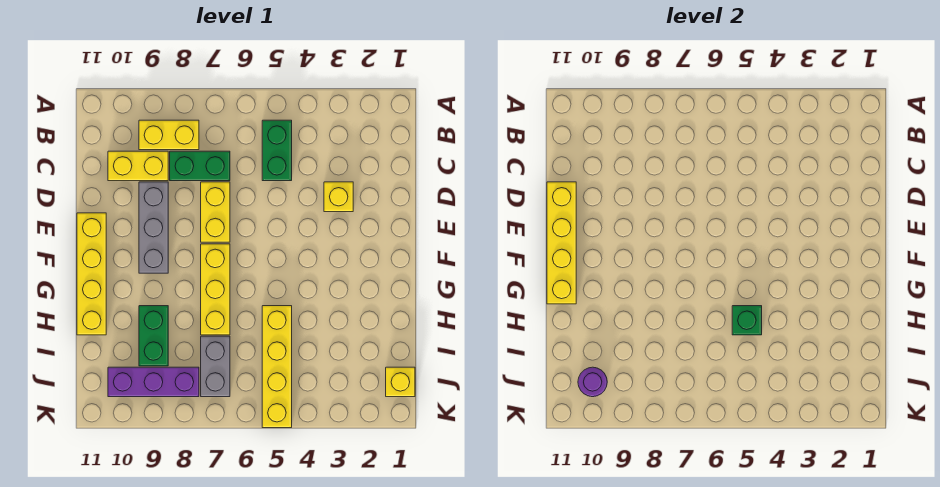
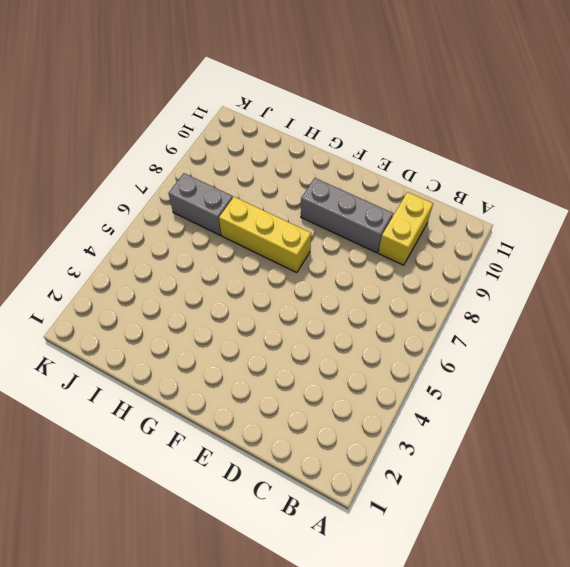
none -> green brick B5:C5 level 1
none -> yellow brick B8:B9 level 1
none -> green brick C7:C8 level 1

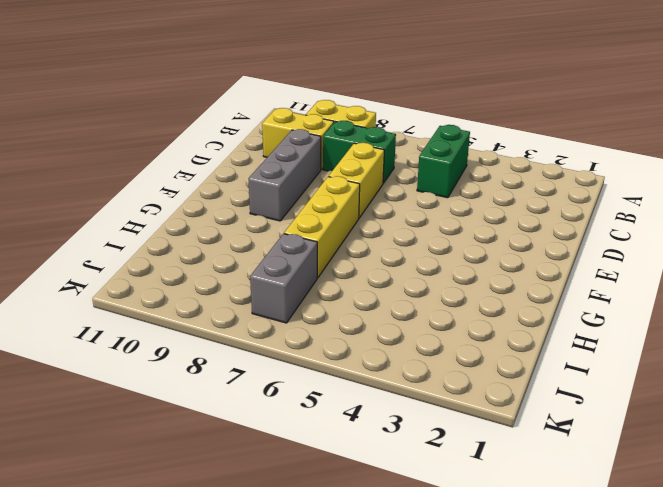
none -> yellow brick D3 level 1
none -> yellow brick E11:H11 level 1
none -> yellow brick H5:K5 level 1

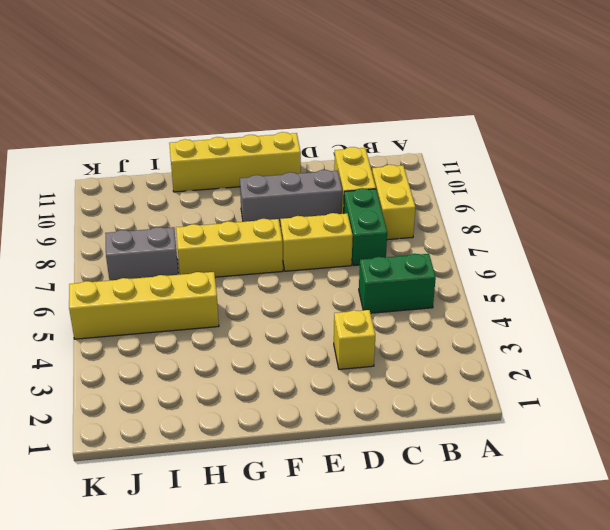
none -> green brick H9:I9 level 1
none -> yellow brick J1 level 1
none -> purple brick J8:J10 level 1

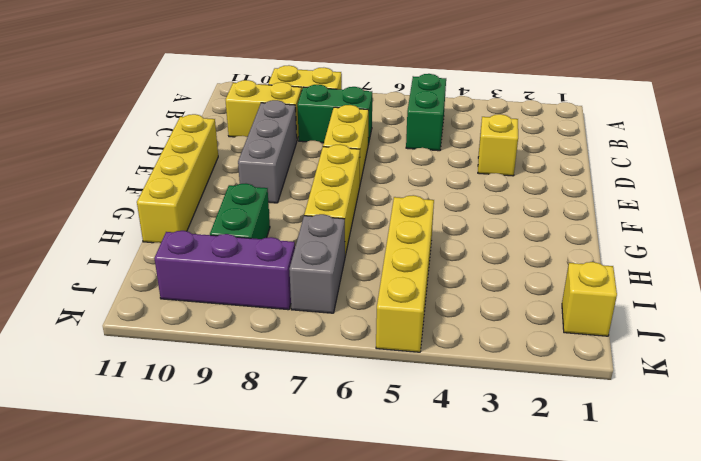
none -> yellow brick D11:G11 level 2
none -> green brick H5 level 2
none -> purple round brick J10 level 2

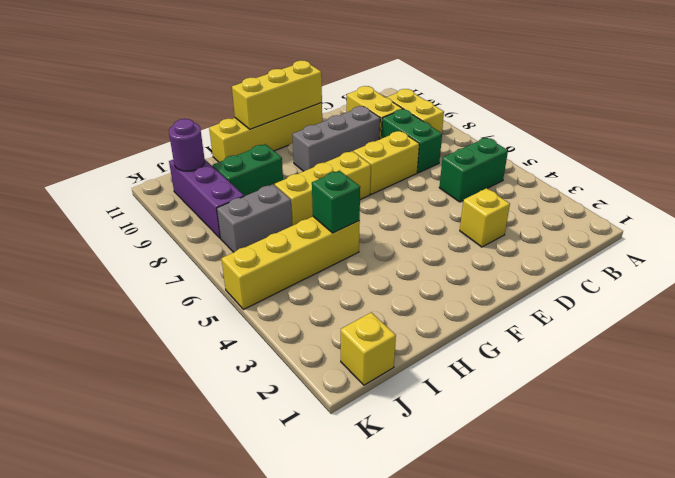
yellow brick E11:G11 level 2 -> yellow brick D11:G11 level 2

